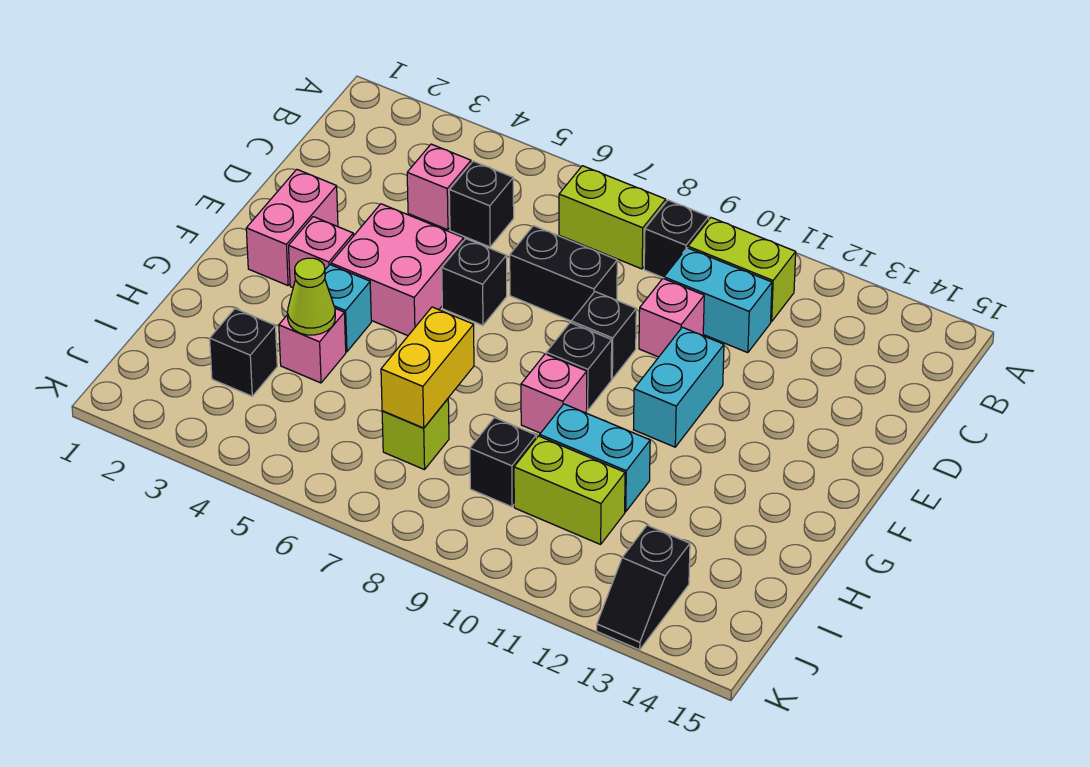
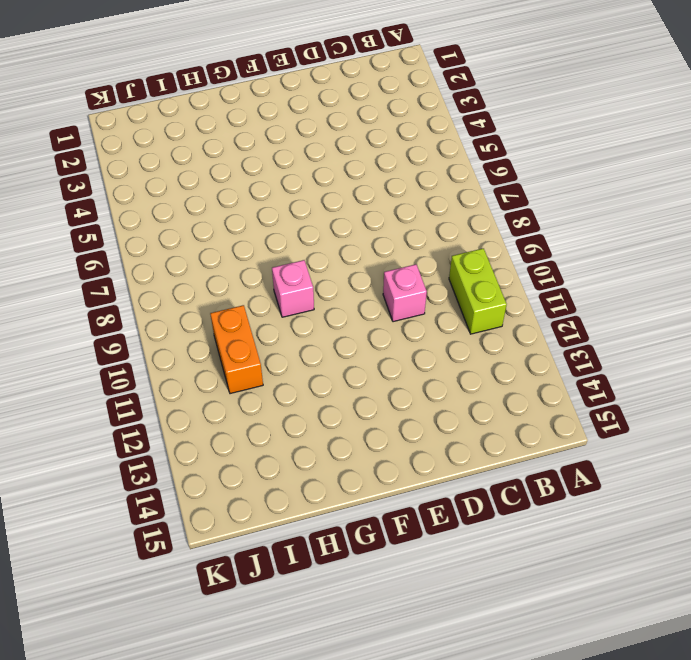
orange brick I10:I11 level 1 -> lime brick I10:I11 level 1
none -> lime brick B7:B8 level 1
none -> black brick B9 level 1
none -> pink brick C4 level 1

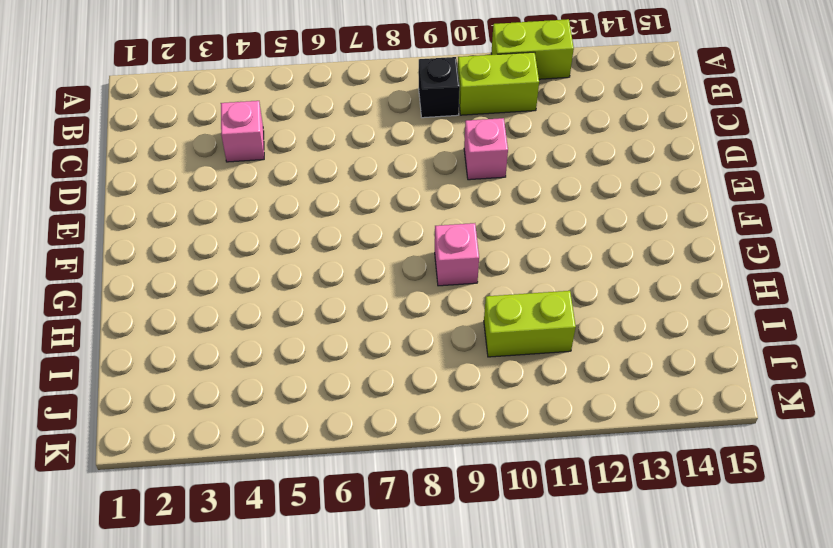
lime brick A11:A12 level 1 -> lime brick B7:B8 level 1
none -> black brick C5 level 1
none -> cyan brick C10:C11 level 1
none -> black brick D7:D8 level 1

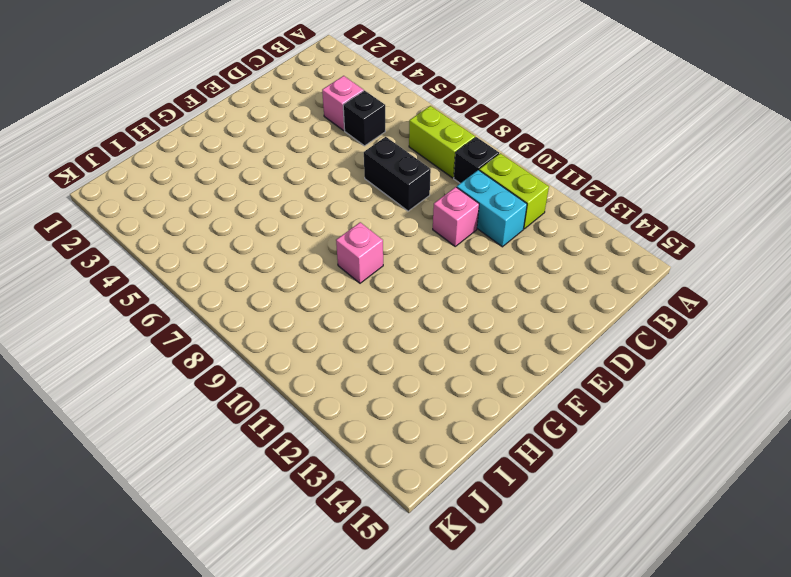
none -> pink brick E2:F2 level 1
none -> pink brick E4:F5 level 1
none -> black brick E6 level 1

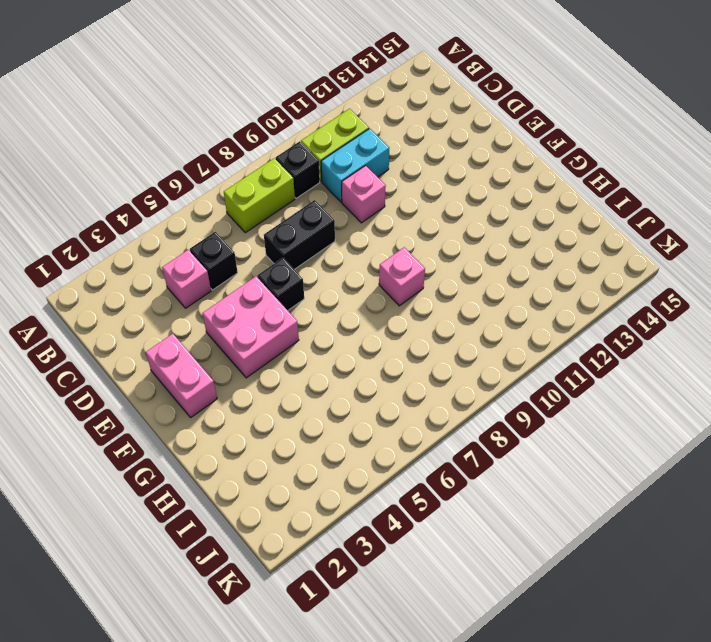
none -> black brick E9 level 1
none -> cyan brick E11:F11 level 1
none -> pink brick F3 level 1

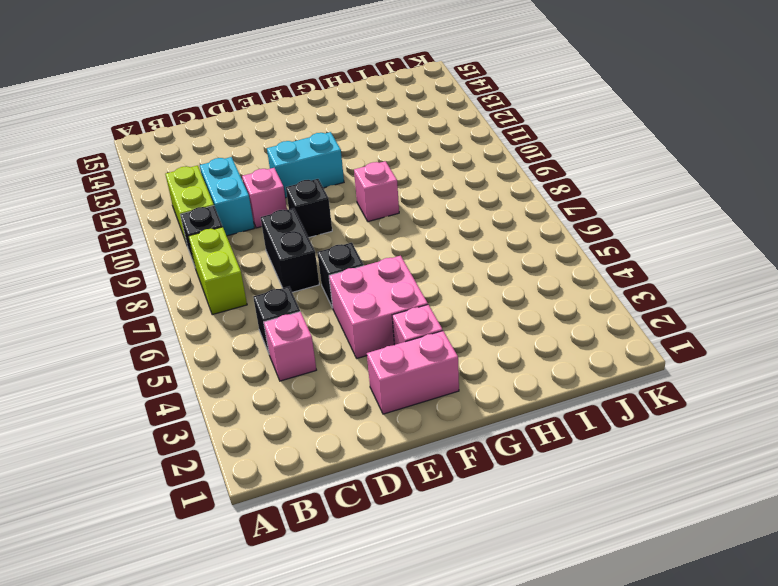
none -> black brick F9 level 1
none -> cyan brick G4 level 1
none -> pink brick H4 level 1

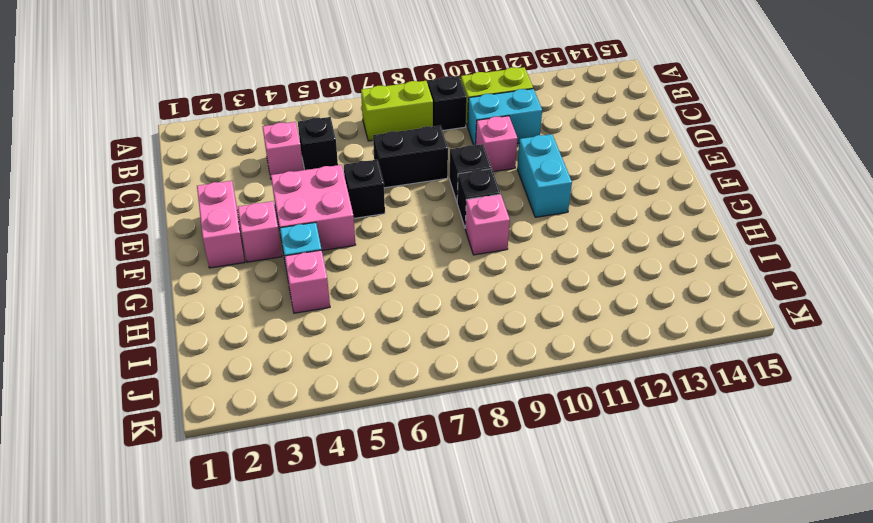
none -> cyan brick H10:H11 level 1
none -> black brick I3 level 1
none -> lime brick I7 level 1

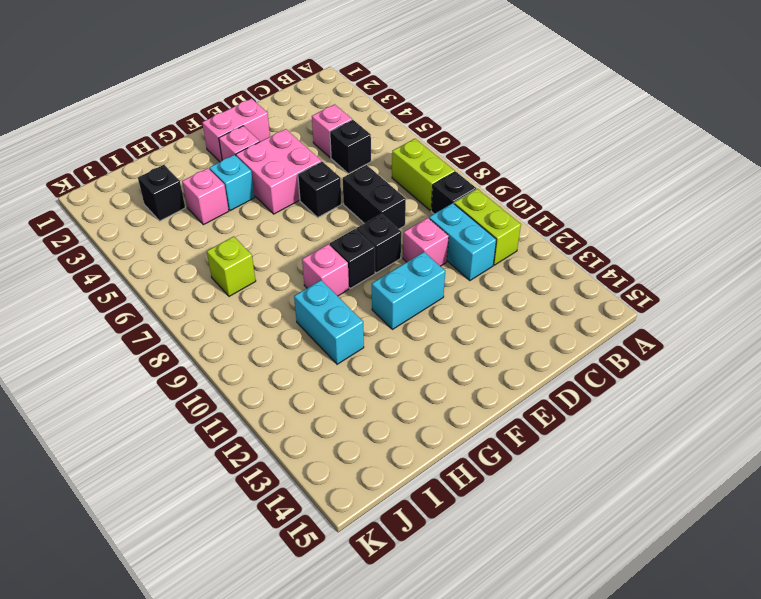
none -> black brick I9 level 1
none -> lime brick I10:I11 level 1
none -> black slope J13:K13 level 1 top J

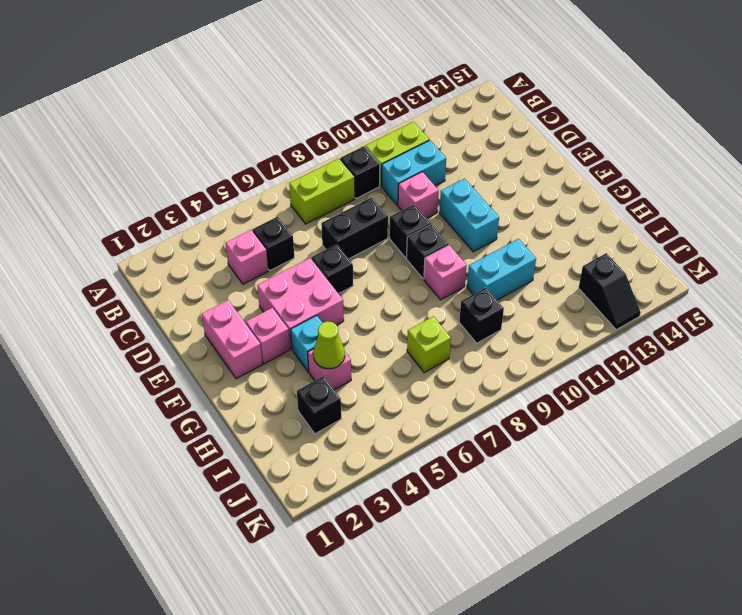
none -> lime brick I10:I11 level 1
none -> yellow brick H7:I7 level 2

